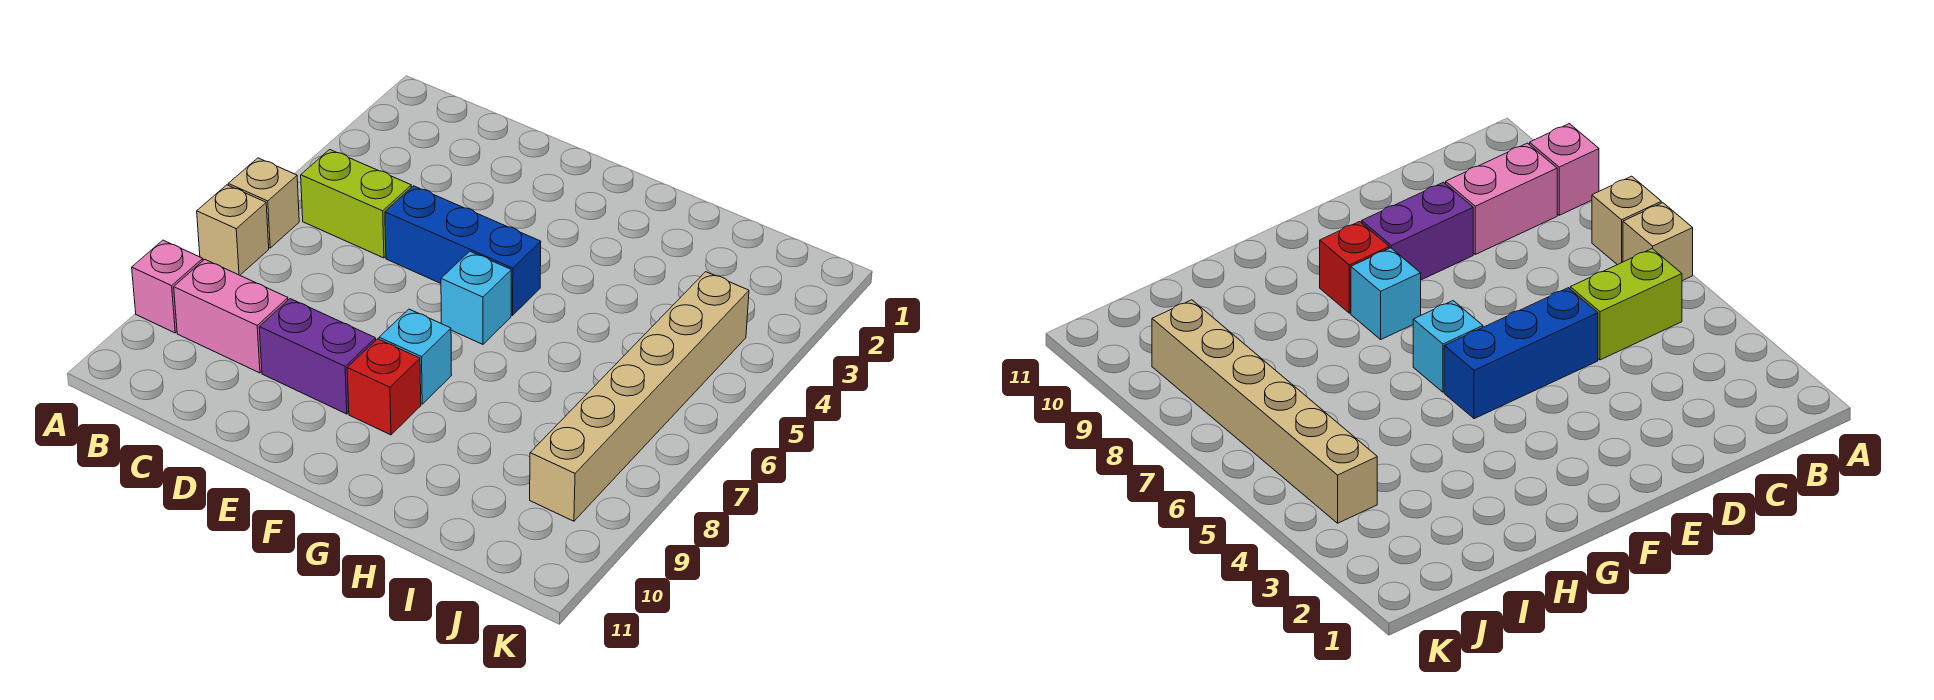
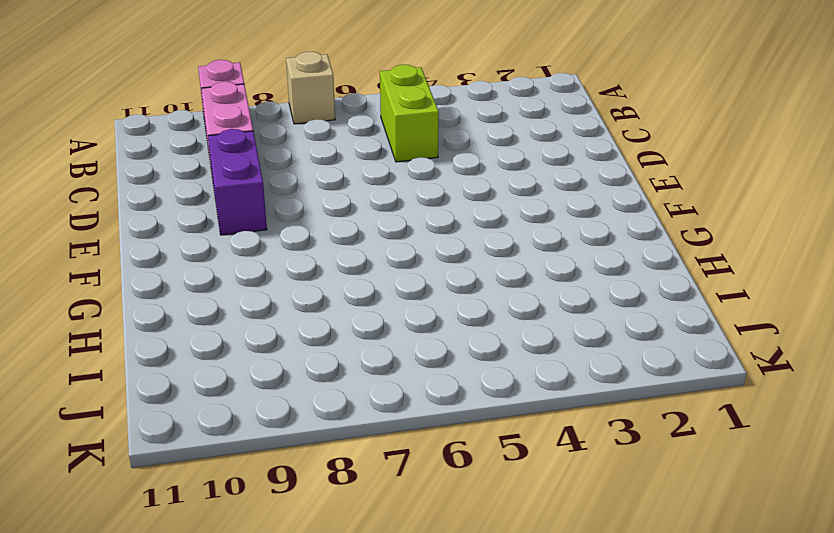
none -> tan brick A6 level 1
none -> blue brick D5:F5 level 1

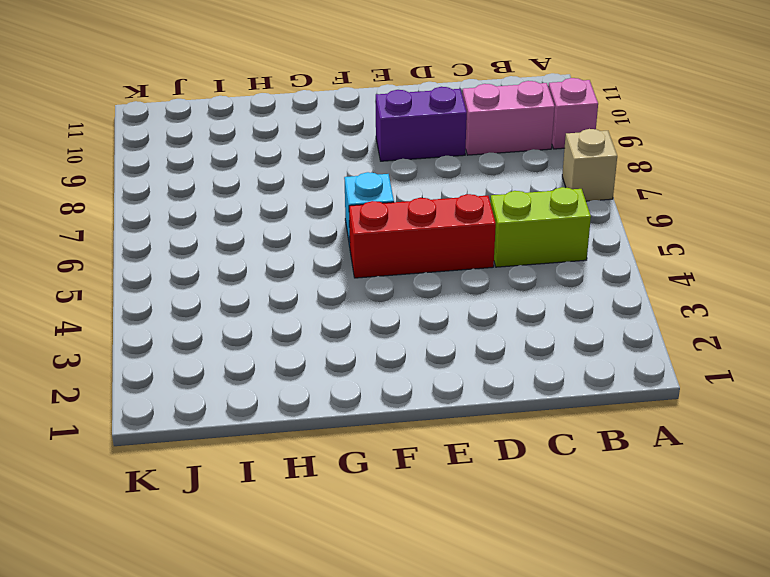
red brick D5:F5 level 1 -> blue brick D5:F5 level 1
none -> tan brick A6 level 1
none -> cyan brick F8 level 1

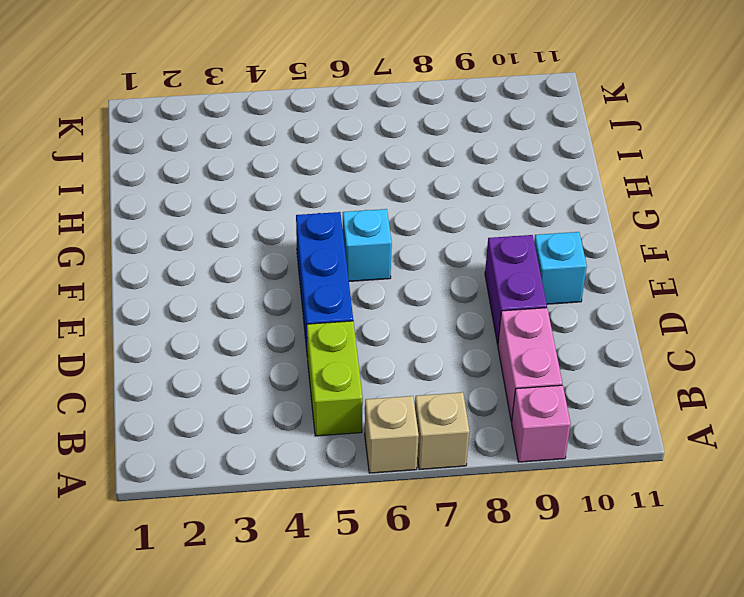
cyan brick E10 level 1 -> cyan brick F8 level 1
none -> red brick F9 level 1
none -> tan brick J4:J9 level 1

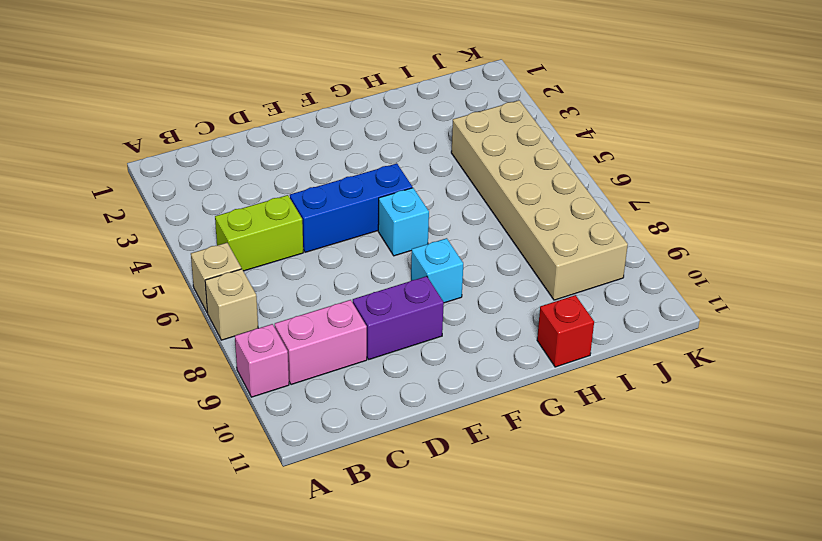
red brick H11 level 1 -> red brick F9 level 1
tan brick I4:J9 level 1 -> tan brick J4:J9 level 1

